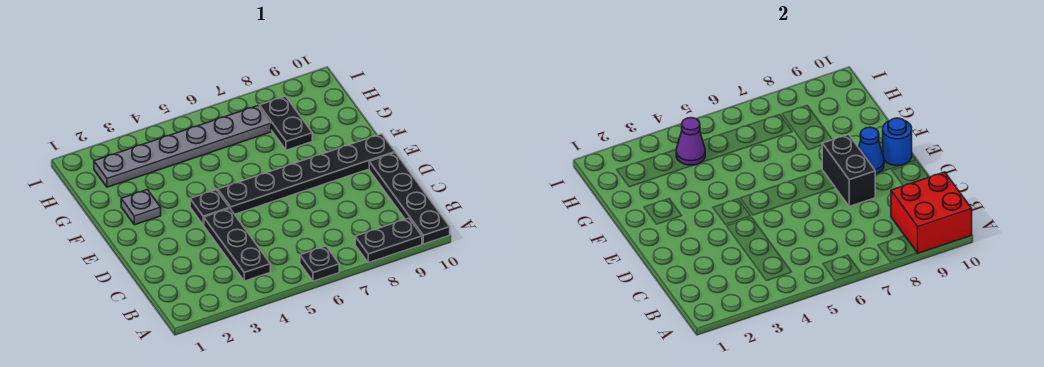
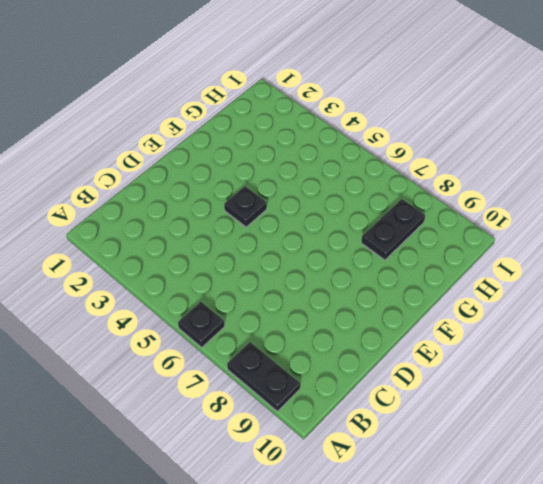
none -> black plate A10:D10 level 1
none -> black plate B4:D4 level 1
none -> black plate E5:E10 level 1

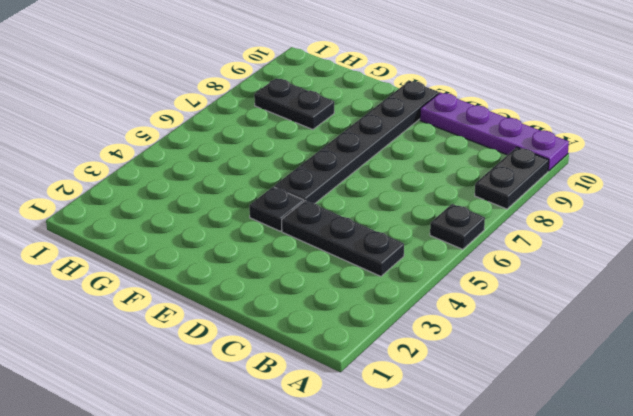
purple plate A10:D10 level 1 -> black plate A10:D10 level 1
none -> grey plate F2 level 1
none -> grey plate H2:H7 level 1
none -> red brick A9:B10 level 2

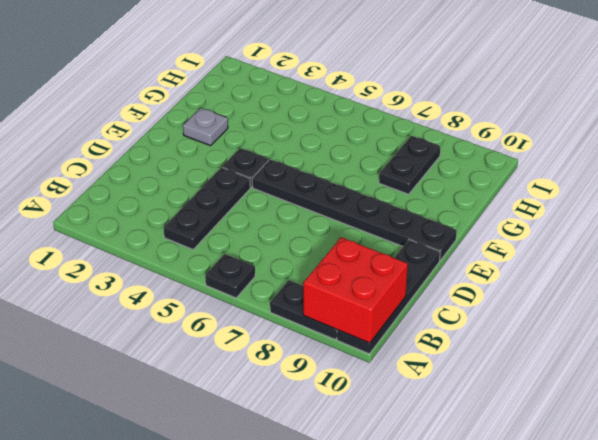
none -> grey plate H2:H7 level 1
none -> black brick D8:E8 level 2
none -> blue cone E9 level 2

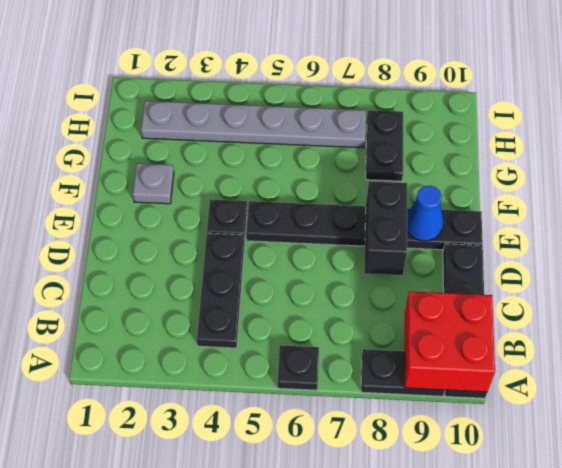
none -> blue round brick E10 level 2
none -> purple cone H4 level 2

